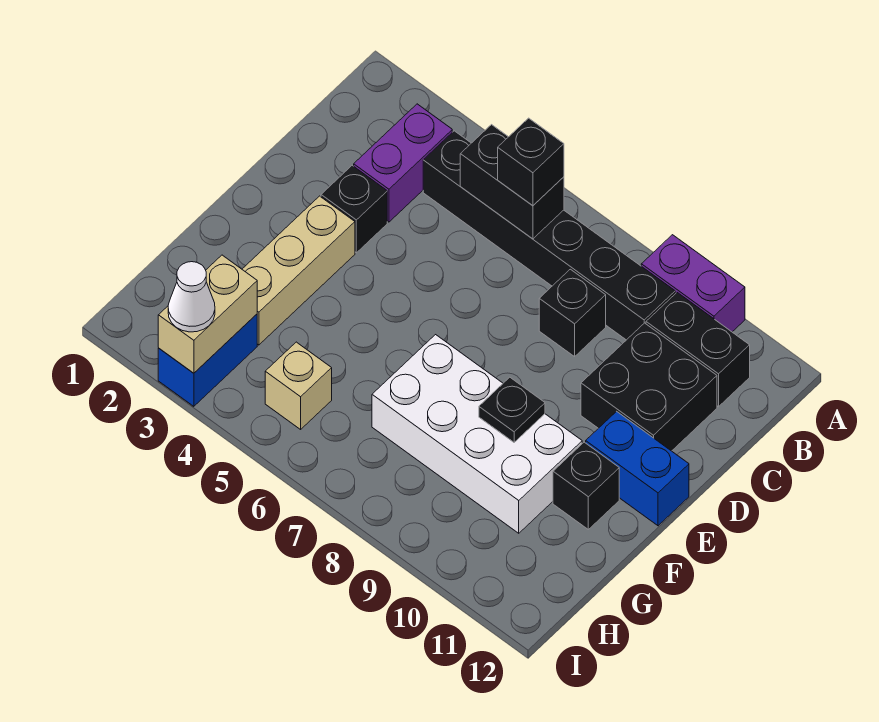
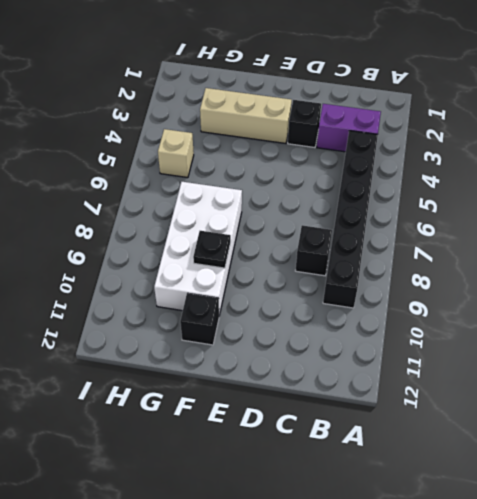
none -> purple brick A9:A10 level 1
none -> black brick B10:B11 level 1
none -> black brick C10:D11 level 1

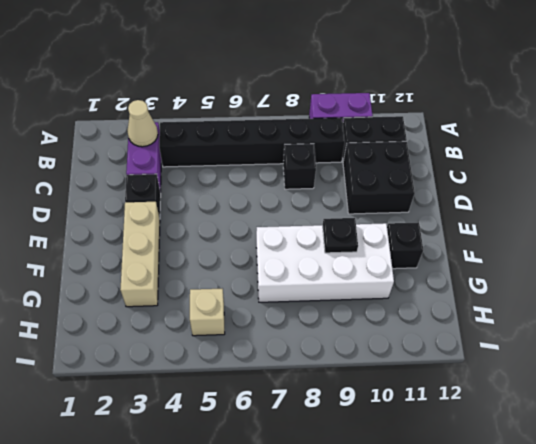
tan cone B3 level 2 -> none
none -> blue brick E11:E12 level 1
none -> blue brick H3:I3 level 1
none -> black brick B5:B6 level 2

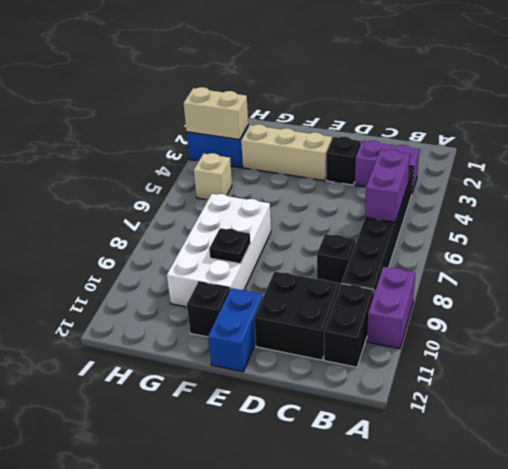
purple brick B5:B6 level 2 -> black brick B5:B6 level 2
none -> black brick B6 level 3
none -> white cone I3 level 3

